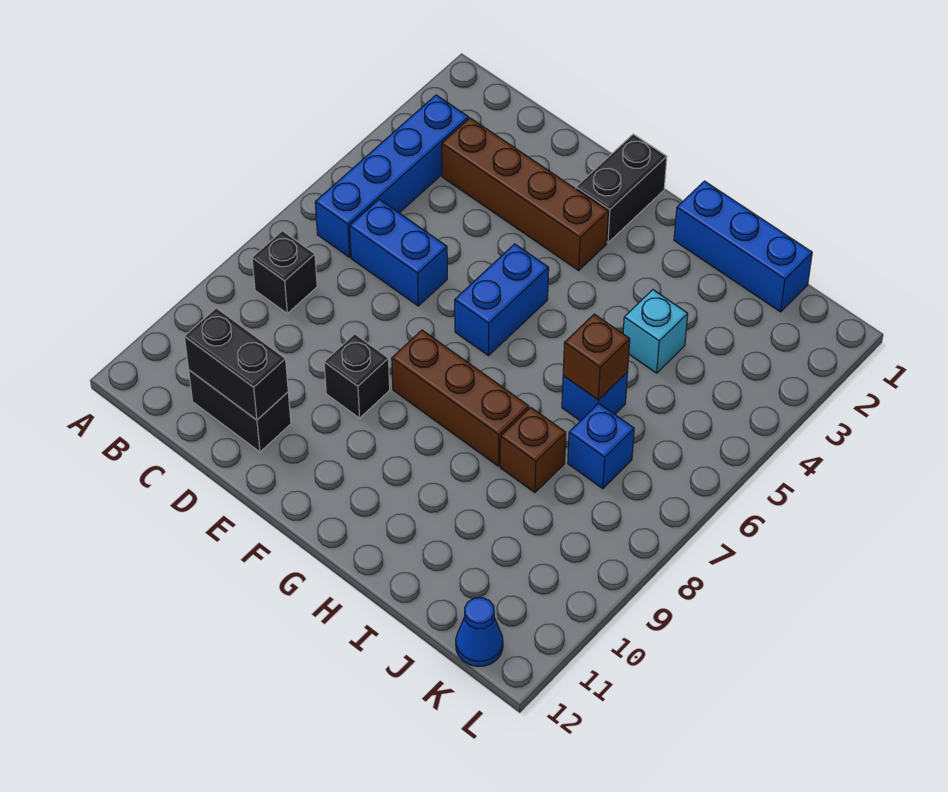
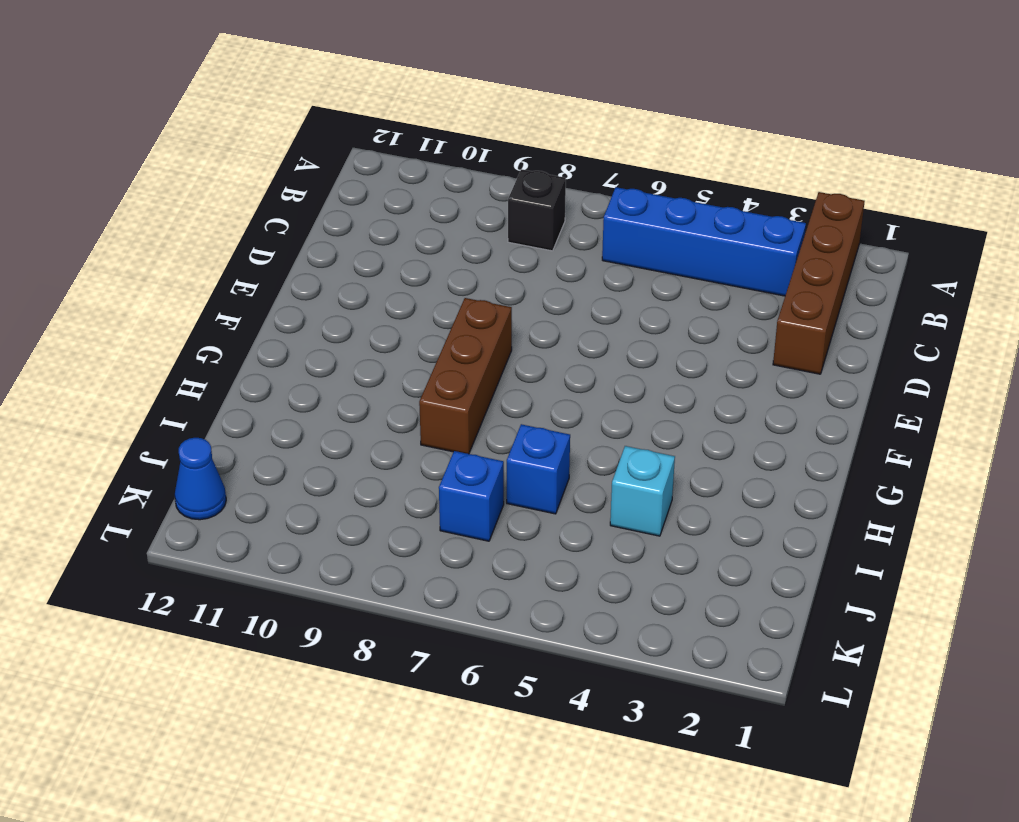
brown brick A2:D2 level 1 -> brown brick C3:F3 level 1
none -> blue brick C6:D6 level 1
none -> black brick C11:D11 level 1
none -> black brick E9 level 1

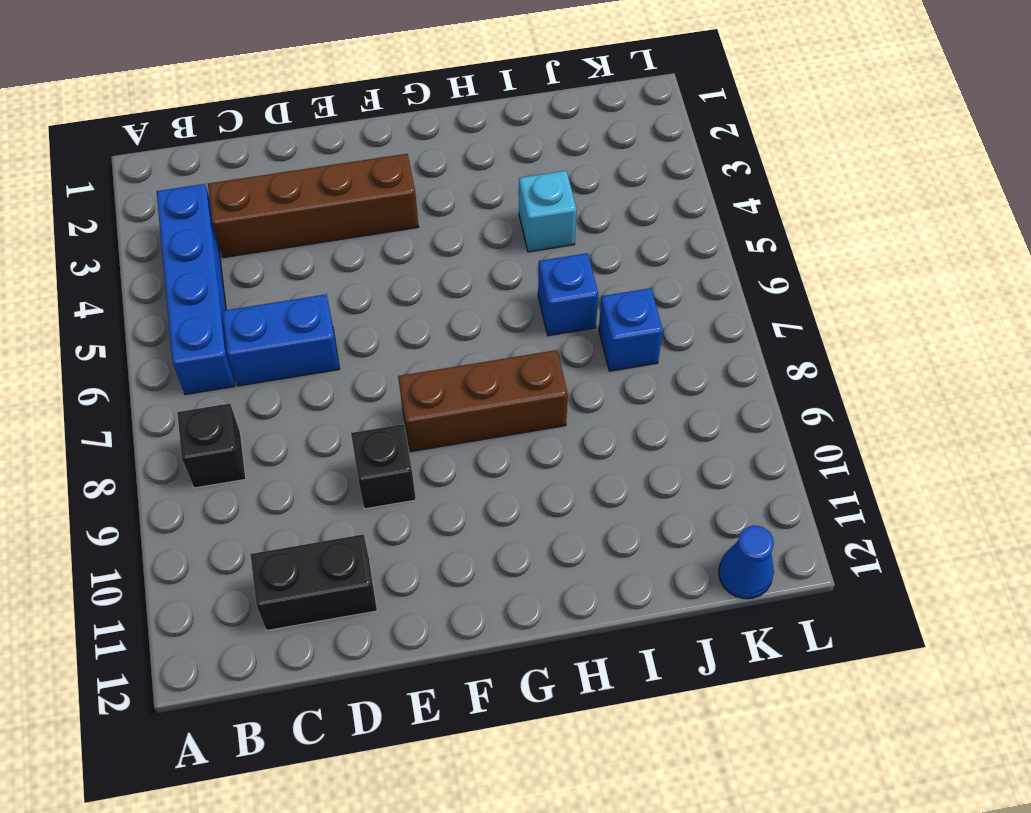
none -> black brick F1:F2 level 1
none -> blue brick F5:F6 level 1
none -> blue brick H1:J1 level 1

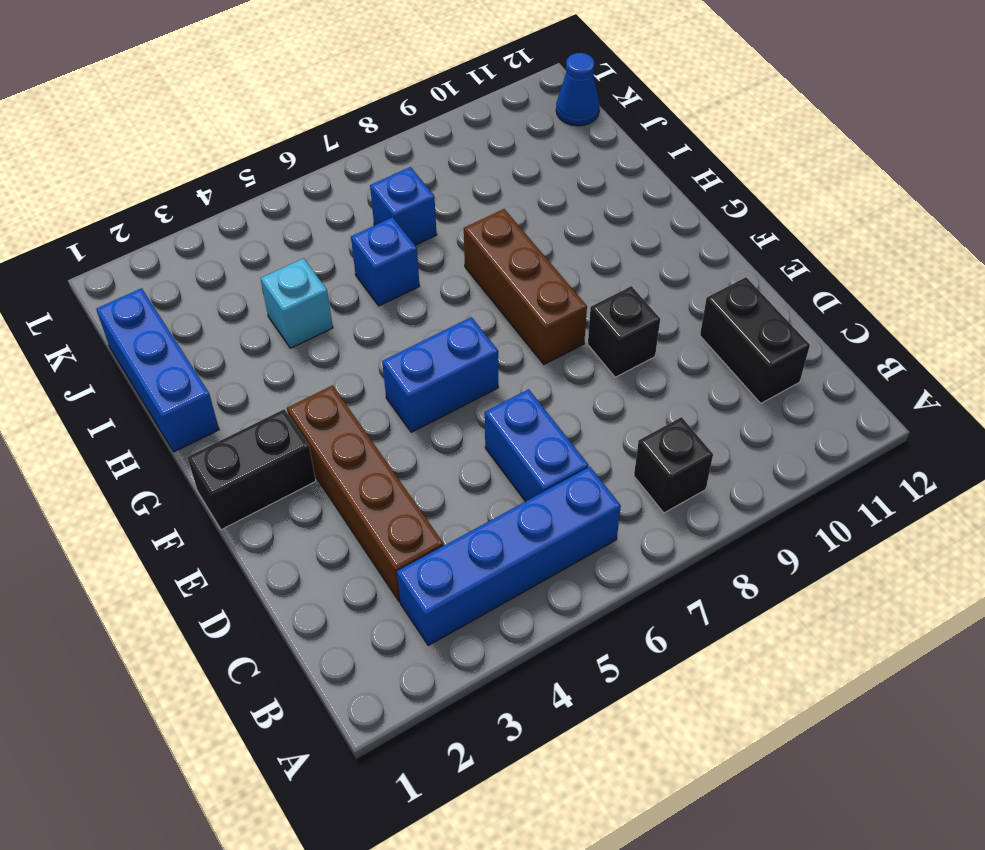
none -> brown brick I8 level 1
none -> black brick C11:D11 level 2
none -> brown brick I6 level 2

